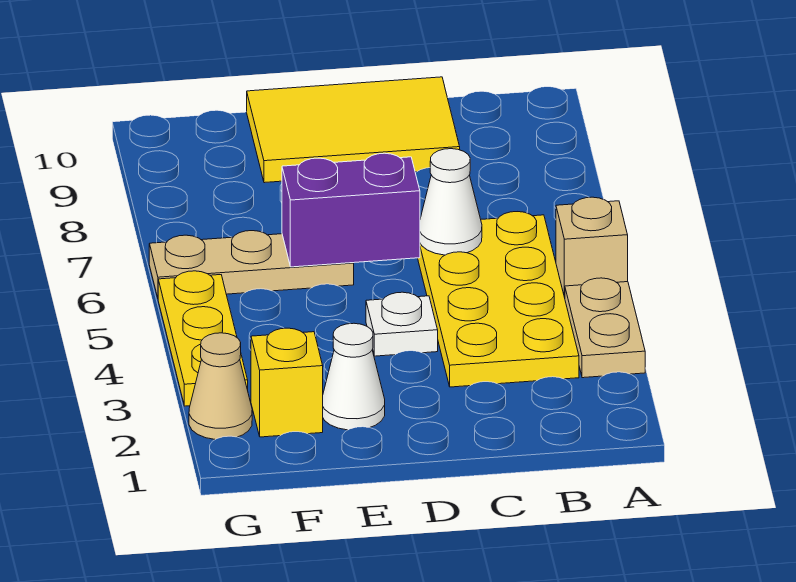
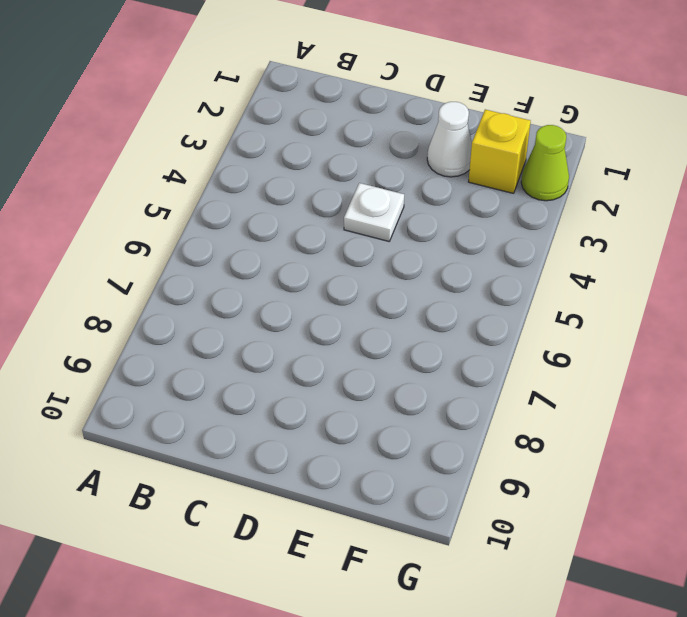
lime cone G2 level 1 -> tan cone G2 level 1
none -> tan plate A3:A4 level 1
none -> tan brick A5 level 1
none -> yellow plate B3:C6 level 1

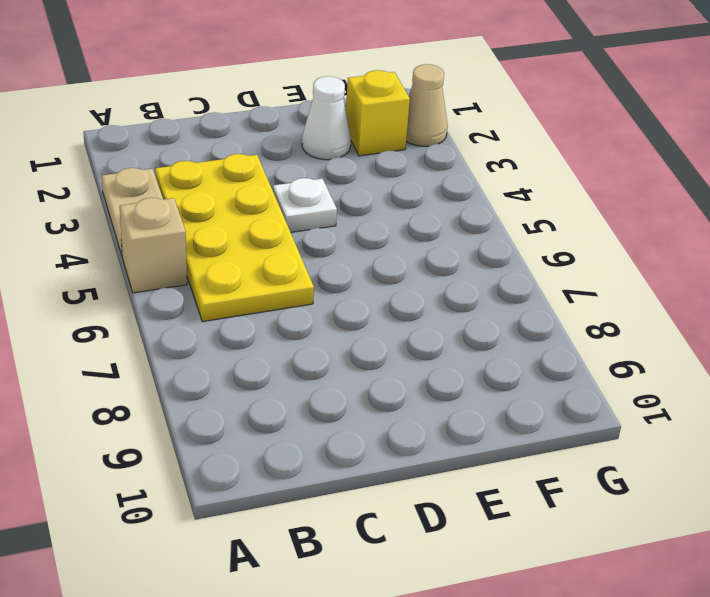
none -> yellow tile C9:E10 level 1
none -> tan plate E6:G6 level 1
none -> yellow plate G3:G5 level 1

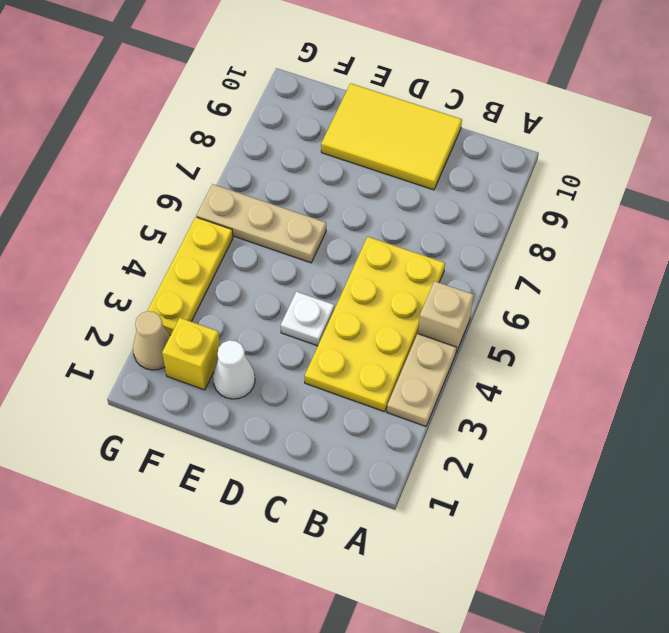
none -> white cone C6 level 2
none -> purple brick D6:E6 level 2

